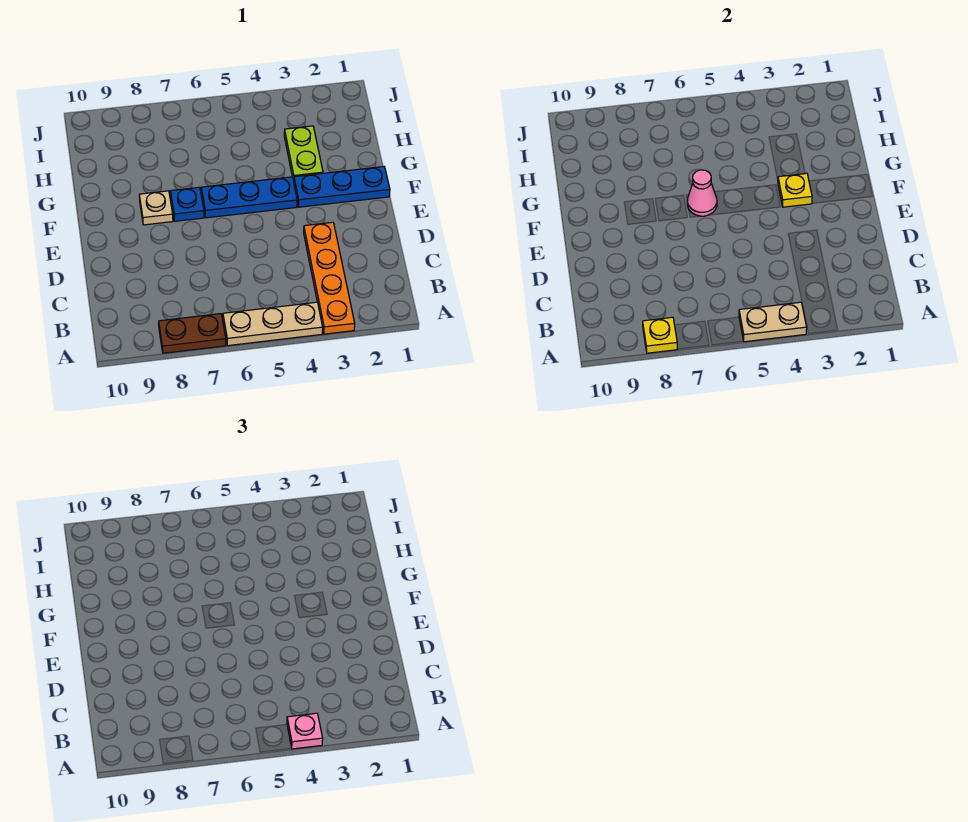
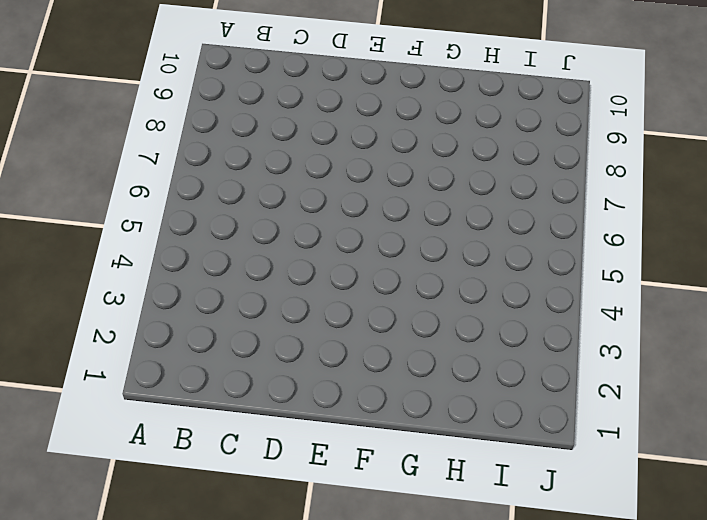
none -> orange plate A3:D3 level 1
none -> tan plate A4:A6 level 1
none -> brown plate A7:A8 level 1

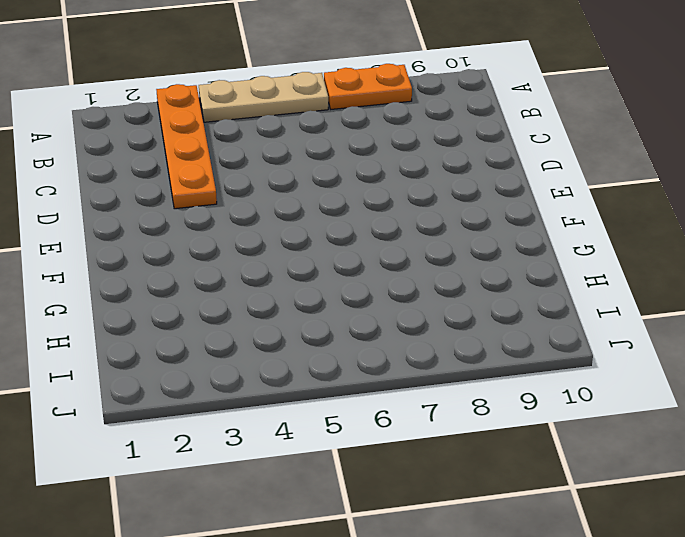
orange plate A7:A8 level 1 -> brown plate A7:A8 level 1
none -> blue plate F1:F3 level 1
none -> blue plate F4:F6 level 1
none -> blue plate F7 level 1

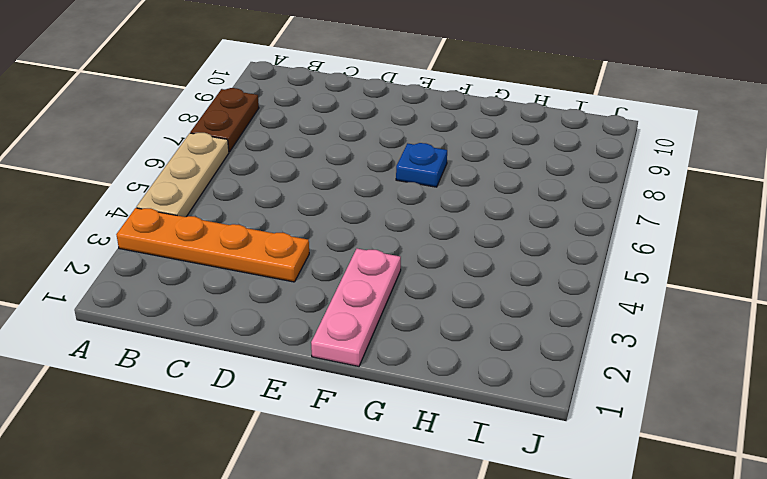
pink plate F1:F3 level 1 -> blue plate F1:F3 level 1
none -> blue plate F4:F6 level 1
none -> tan plate F8 level 1
none -> lime plate G3:H3 level 1

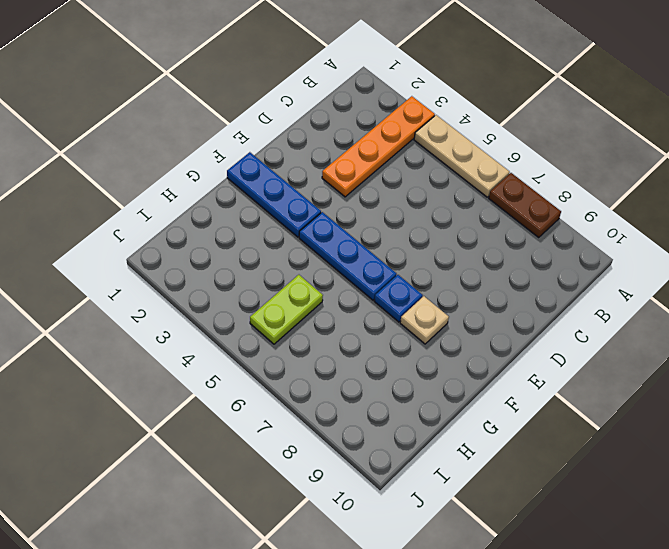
lime plate H5:I5 level 1 -> lime plate G3:H3 level 1
none -> tan plate A4:A5 level 2
none -> yellow plate A8 level 2
none -> yellow plate F3 level 2

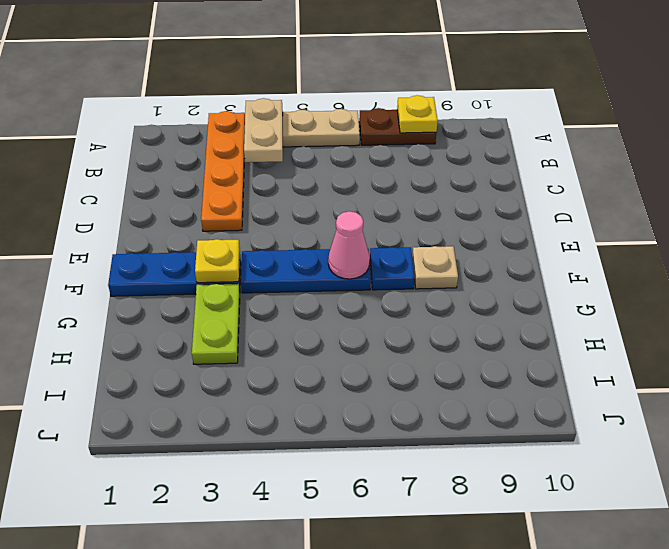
tan plate A4:B4 level 2 -> tan plate A4:A5 level 2
none -> pink plate A4 level 3

